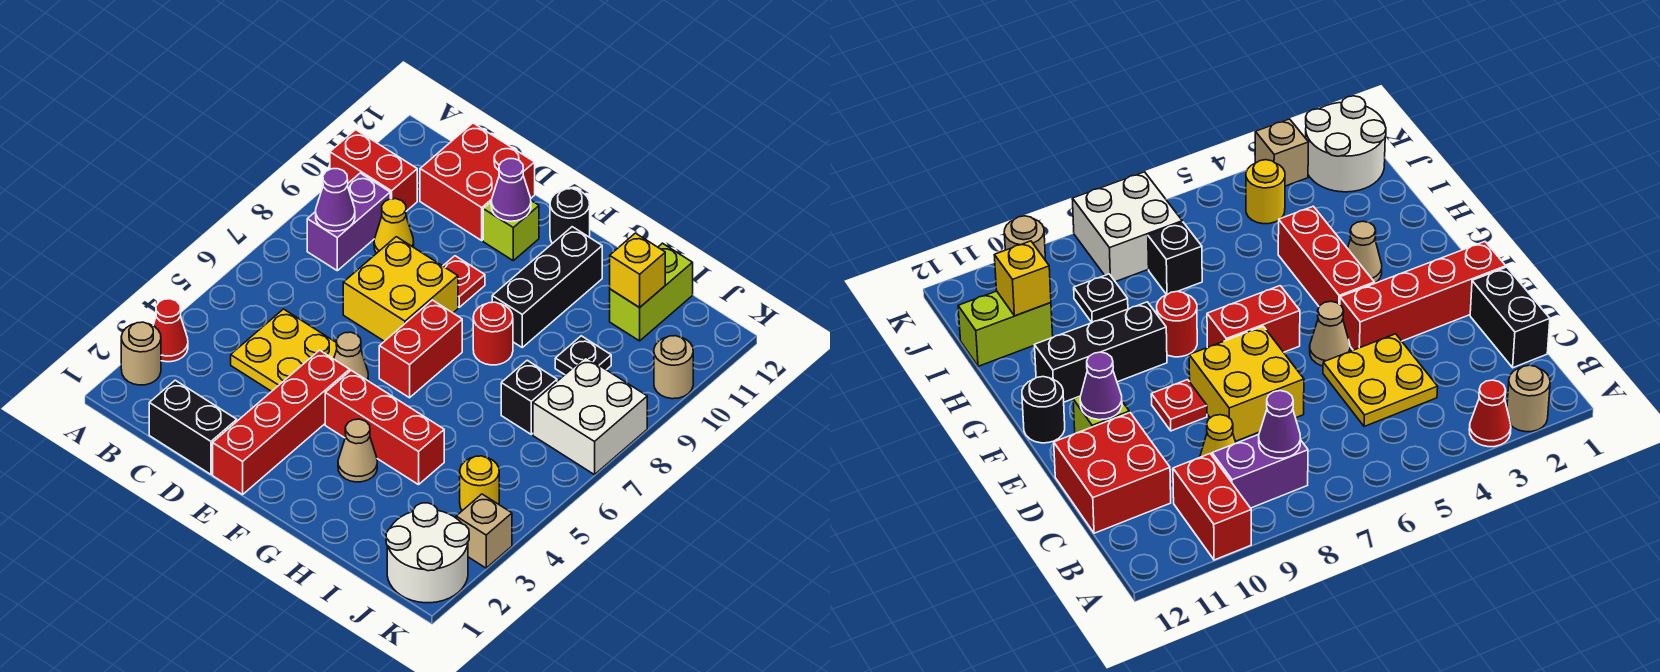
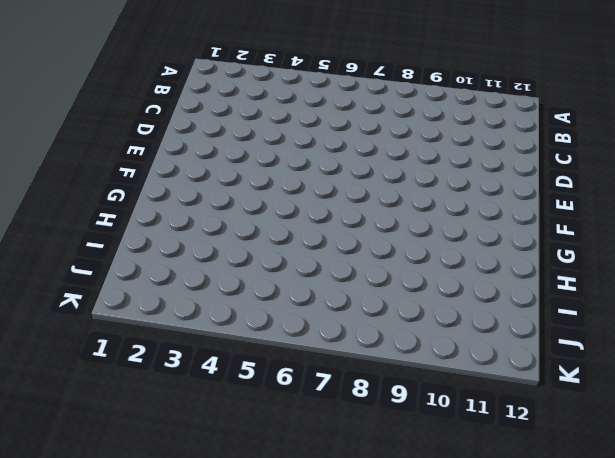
none -> tan round brick A2 level 1
none -> red cone A3 level 1
none -> red brick A10:B10 level 1
none -> purple brick B8:B9 level 1

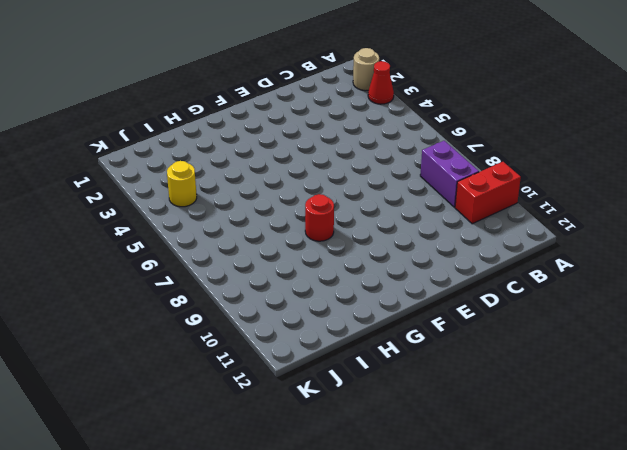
none -> black brick C1:D1 level 1
none -> yellow plate C4:D5 level 1
none -> yellow cone C9 level 1
none -> red brick C11:D12 level 1

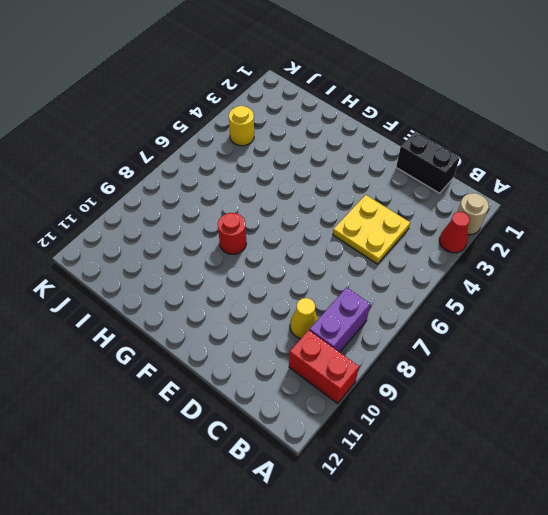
none -> red brick C11:D12 level 1
none -> yellow brick D7:E8 level 1
none -> red brick E1:E4 level 1
none -> tan cone E5 level 1

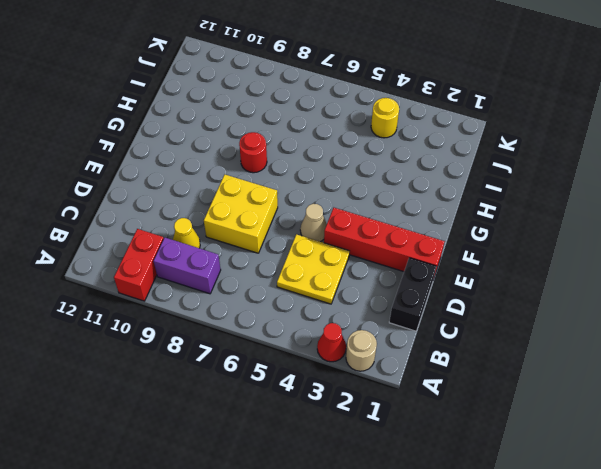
none -> red brick C11:D12 level 1
none -> red plate E9 level 1
none -> lime brick E11 level 1
none -> red brick F4:H4 level 1

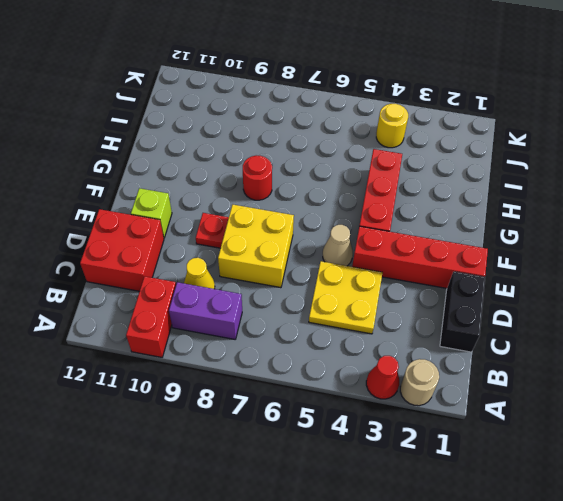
none -> red brick F6:F7 level 1
none -> black round brick F12 level 1
none -> tan cone G3 level 1
none -> black brick G9:G11 level 1

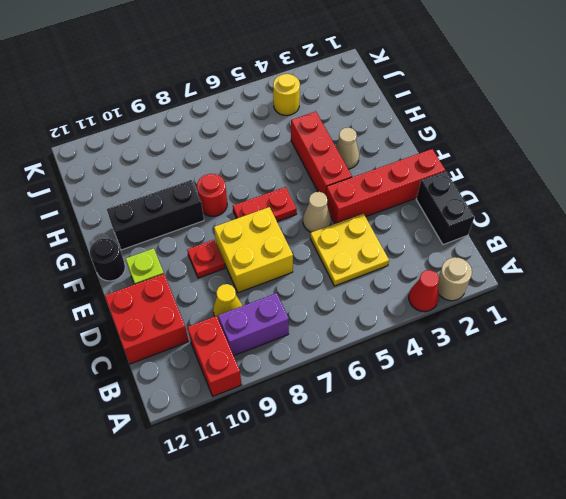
red plate F6:F7 level 1 -> red brick F6:F7 level 1
none -> black brick I7 level 1
none -> black plate I9 level 1
none -> lime brick I11:I12 level 1
none -> white round brick J1:K2 level 1

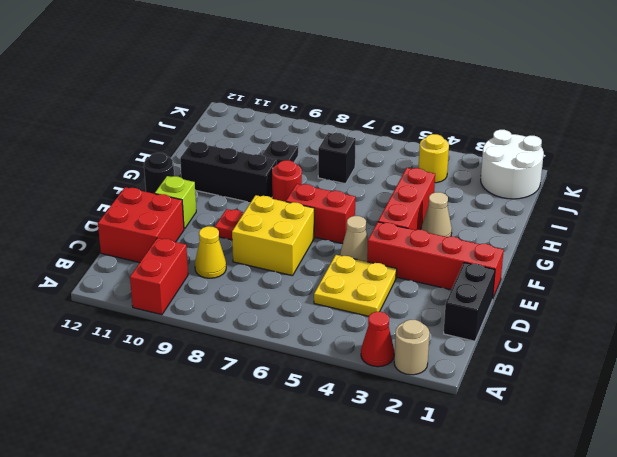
none -> purple brick B8:B9 level 1
none -> lime brick I11:I12 level 1
none -> white brick J7:K8 level 1
none -> tan brick K3 level 1

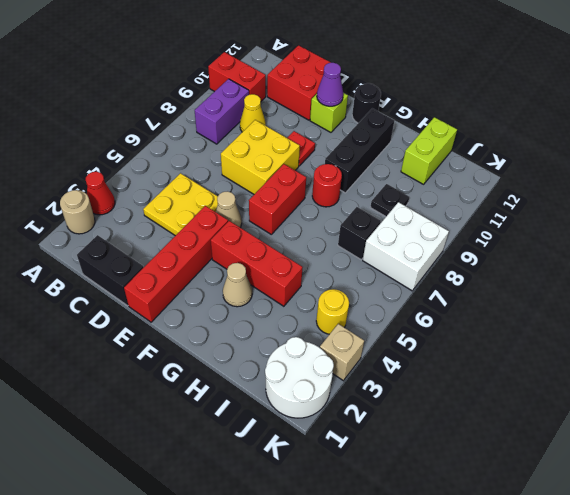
none -> tan round brick K10 level 1
none -> purple cone B8 level 2
none -> yellow brick I11 level 2

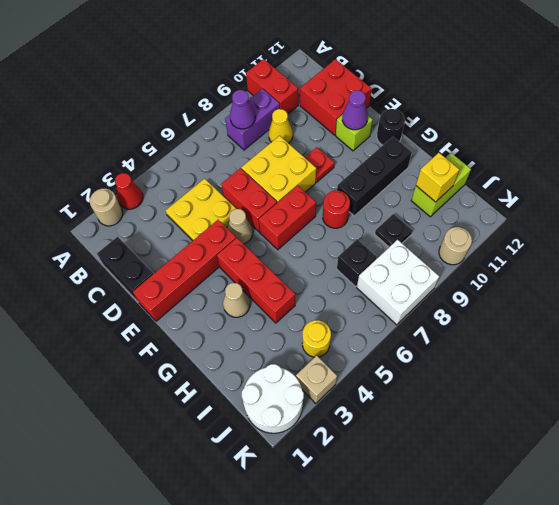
red brick D6:E6 level 1 -> none

